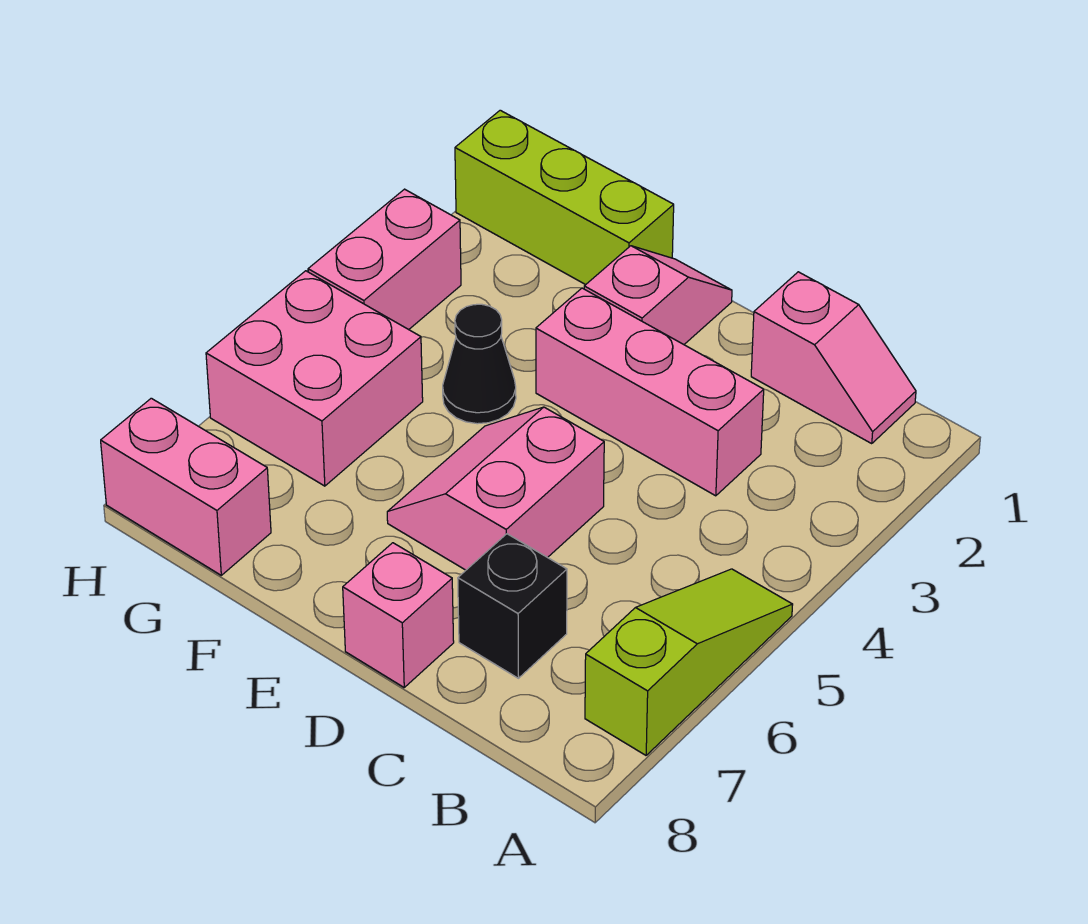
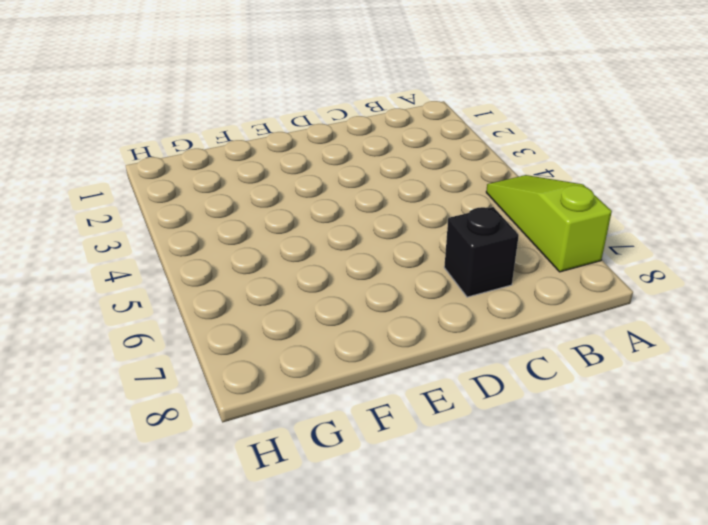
none -> pink slope B1:C1 level 1 top C
none -> pink brick C3:E3 level 1
none -> pink slope D5:E6 level 1 top D

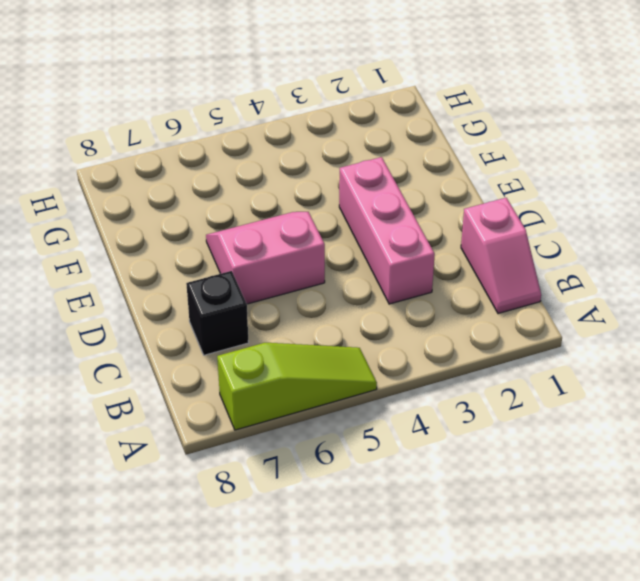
none -> pink brick D8 level 1
none -> pink slope E1:E2 level 1 top 2
none -> lime brick F1:H1 level 1

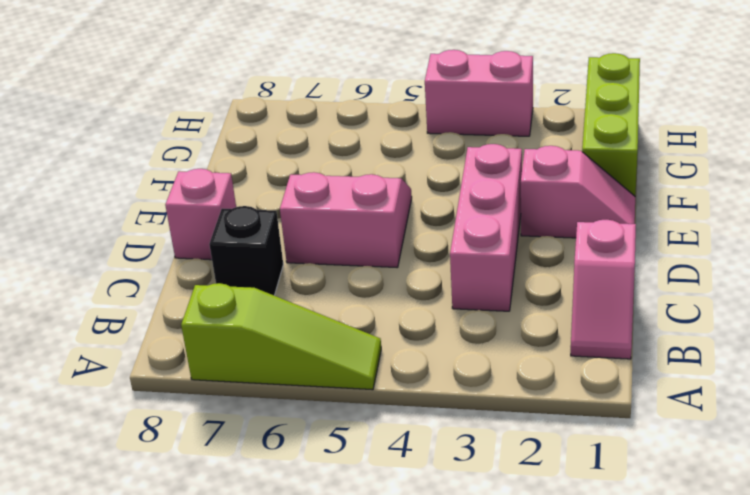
none -> black cone F4 level 1
none -> pink brick G5:H6 level 1
none -> pink brick G8:H8 level 1

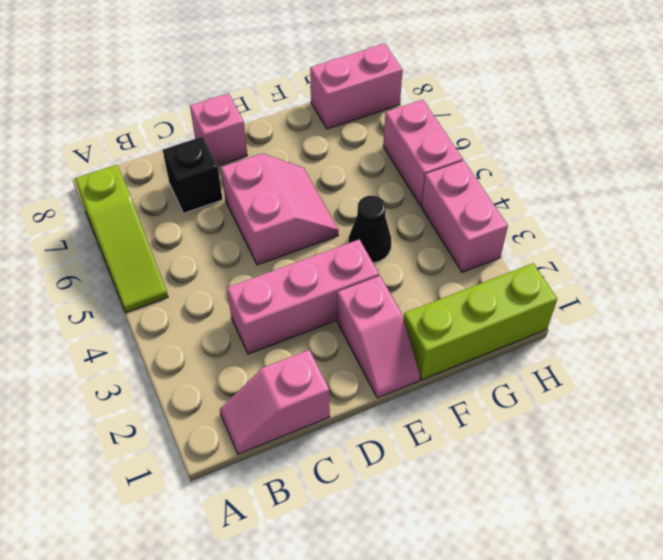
pink brick H5:H6 level 1 -> pink brick G5:H6 level 1

